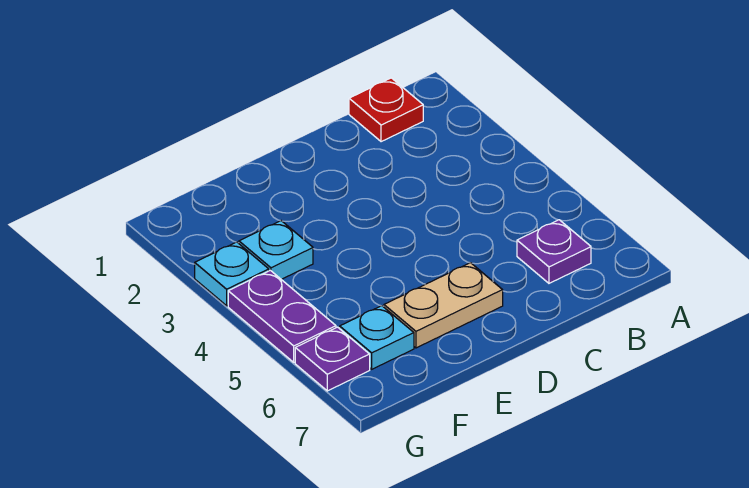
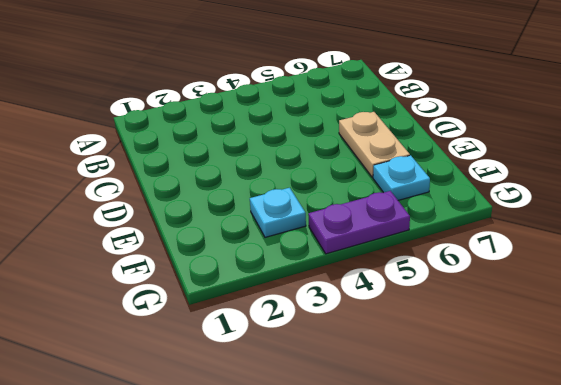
none -> red plate B1 level 1
none -> purple plate B6 level 1

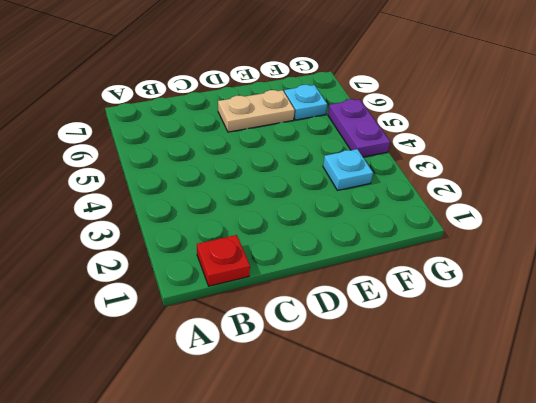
none -> purple plate B6 level 1
none -> cyan plate G3 level 1

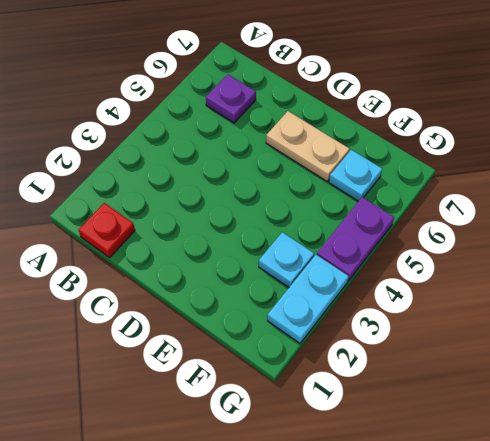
cyan plate G2:G3 level 1 -> cyan plate G3 level 1
none -> purple plate G6 level 1

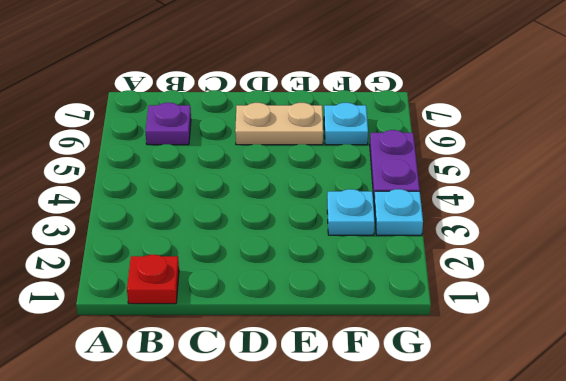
none -> purple plate G6 level 1

